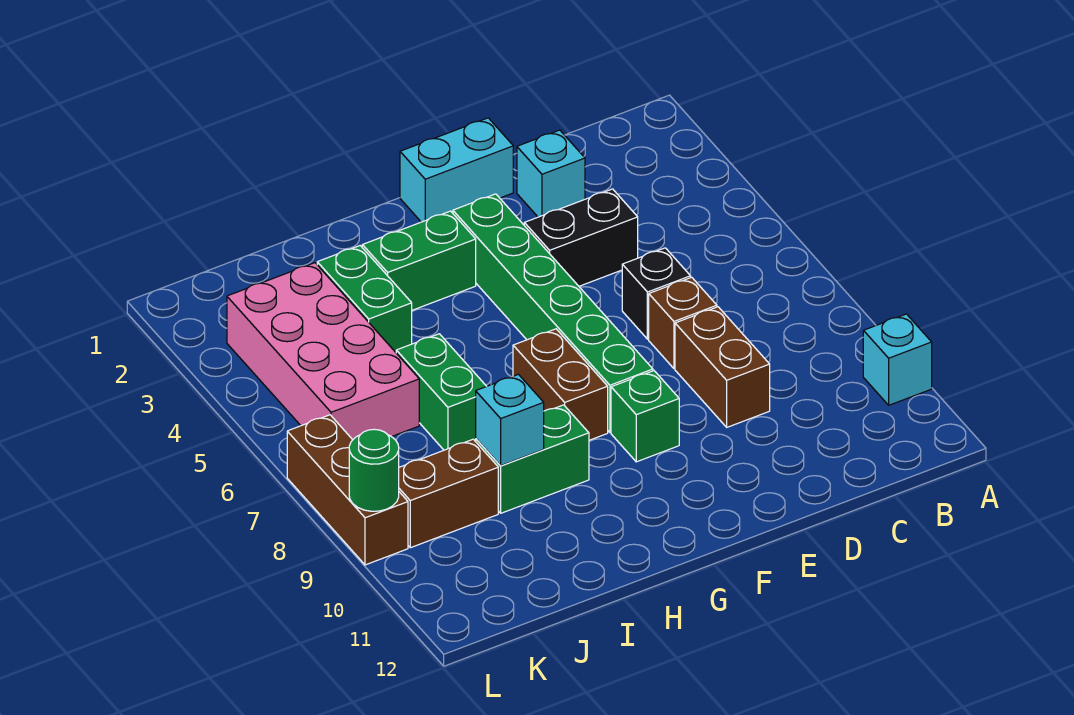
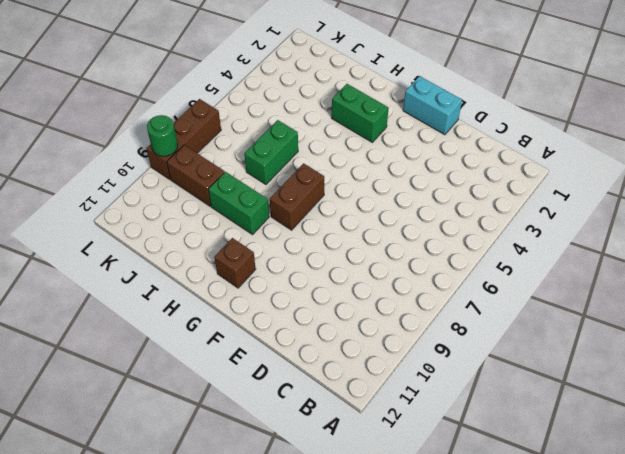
brown brick G11 level 1 -> brown brick D7 level 1
none -> cyan brick A10 level 1
none -> cyan brick D2 level 1
none -> black brick D4:E4 level 1

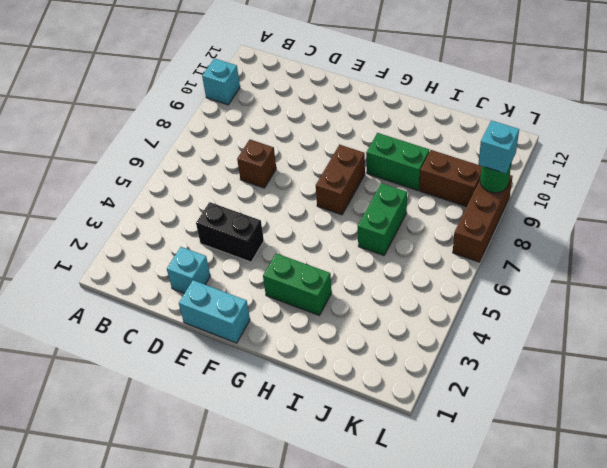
cyan brick L9 level 3 -> cyan brick I9 level 2
none -> black brick D6 level 1
none -> brown brick D8:D9 level 1
none -> green brick F3:F8 level 1

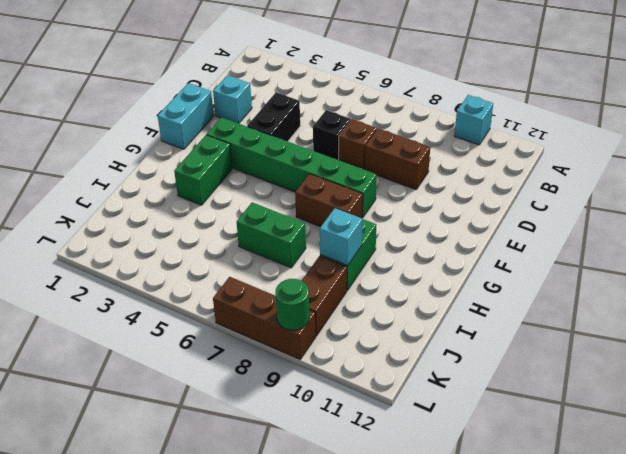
none -> green brick F9 level 1
none -> green brick I3:I4 level 1
none -> pink brick J3:K6 level 1

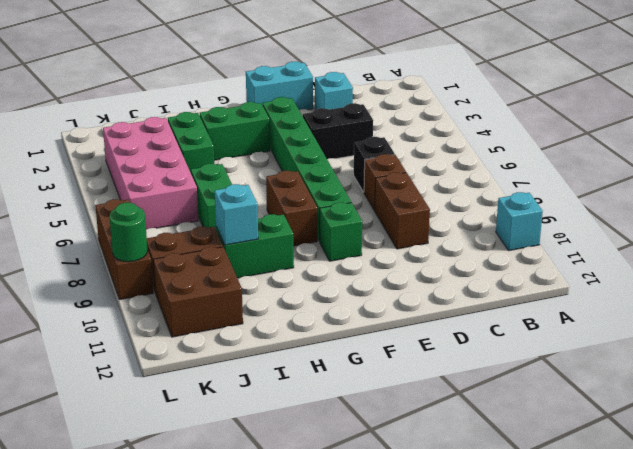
brown brick J10:K11 level 1 -> none

